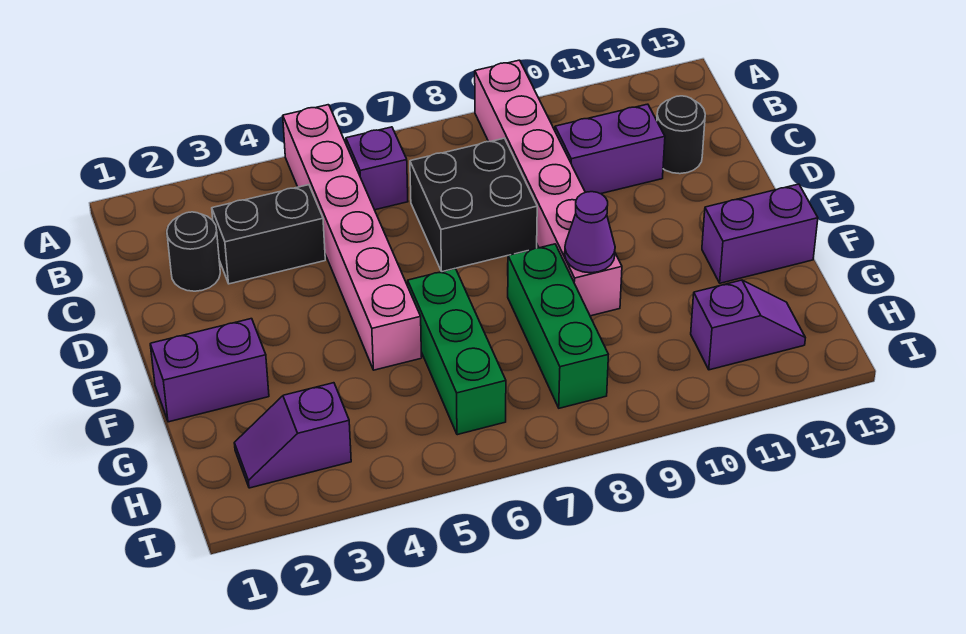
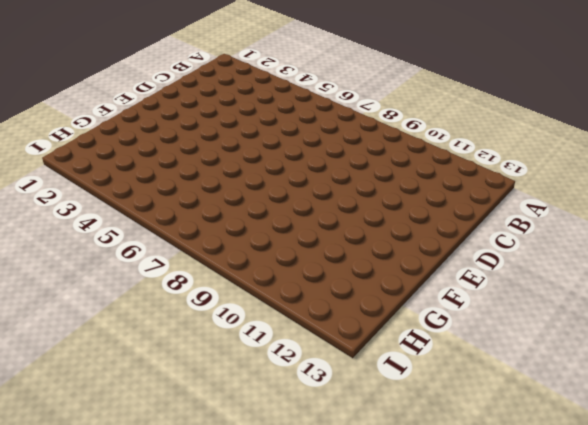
none -> pink brick A5:F5 level 1
none -> pink brick A9:F9 level 1
none -> purple brick B6 level 1

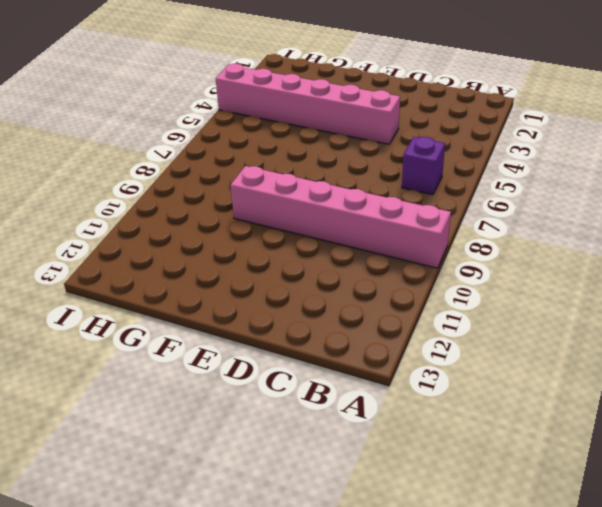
pink brick D4:I4 level 1 -> pink brick A5:F5 level 1
none -> black round brick C2 level 1
none -> black brick C3:C4 level 1
none -> black brick C7:D8 level 1

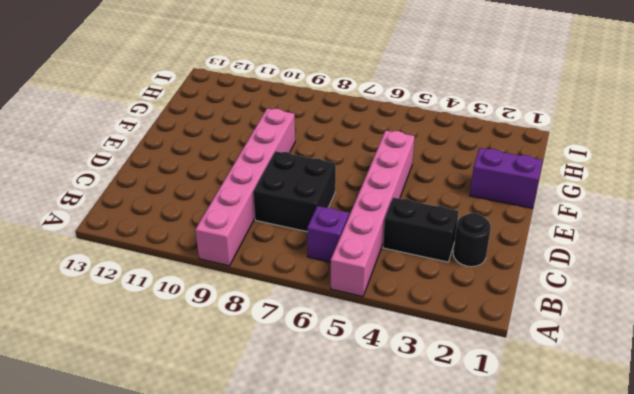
none -> purple brick C10:C11 level 1
none -> black round brick C12 level 1
none -> green brick F6:H6 level 1

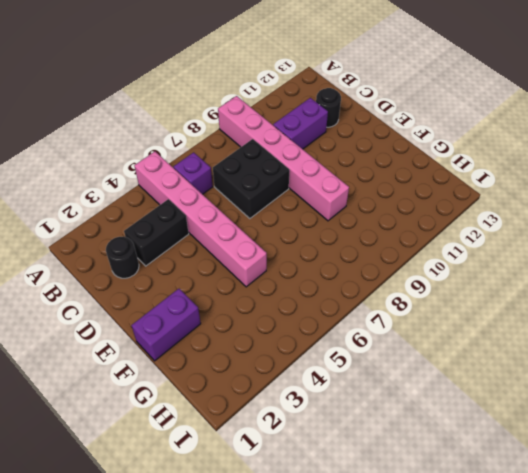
none -> green brick F6:H6 level 1
none -> green brick F8:H8 level 1
none -> purple brick F12:F13 level 1

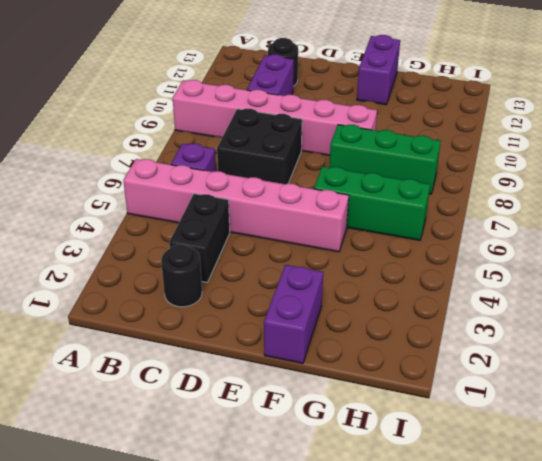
none -> purple slope H2:H3 level 1 top 3
none -> purple slope H11:H12 level 1 top 11
none -> purple cone F9 level 2

